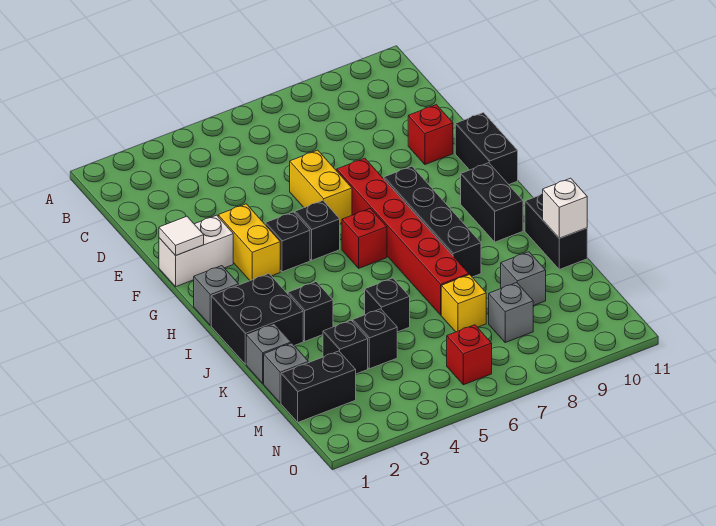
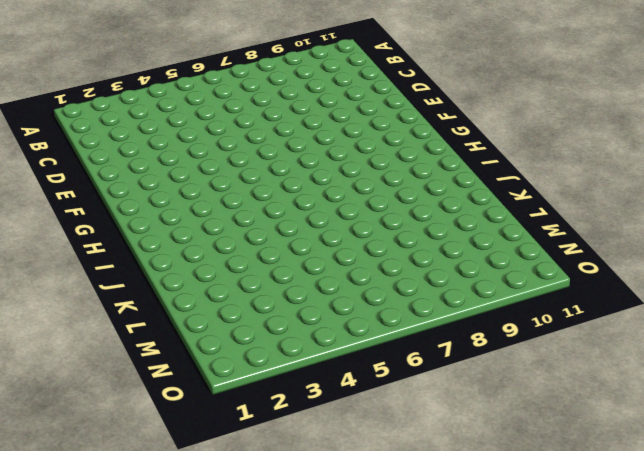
none -> yellow brick E6:F6 level 1
none -> red brick E10 level 1
none -> white brick F1:F2 level 1

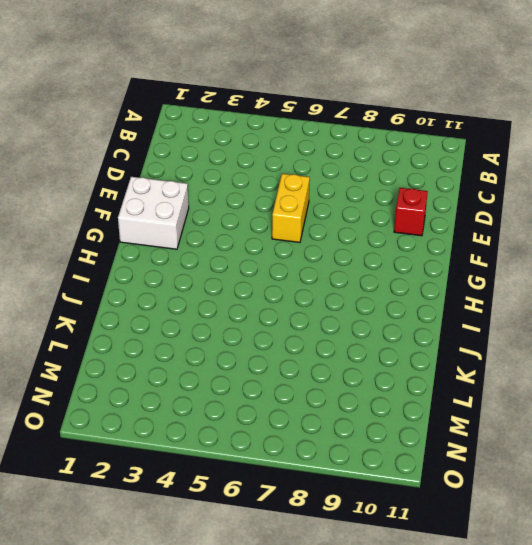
white brick F1:G2 level 1 -> white brick F1:F2 level 1
none -> yellow brick F3:G3 level 1
none -> red brick F7:K7 level 1
none -> black brick F11:G11 level 1

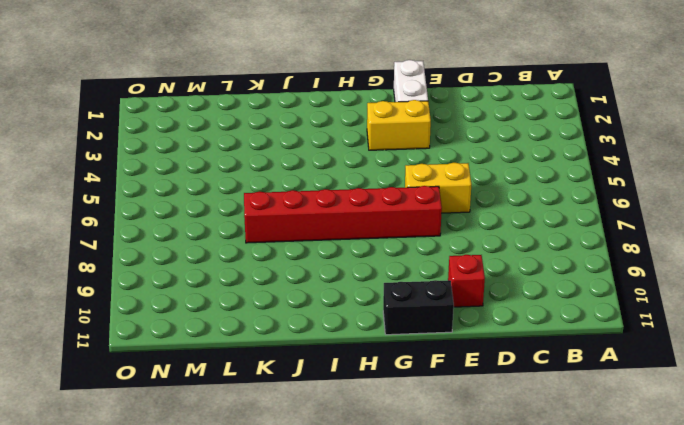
none -> black brick G4 level 1
none -> black brick G5 level 1
none -> black brick G8:J8 level 1

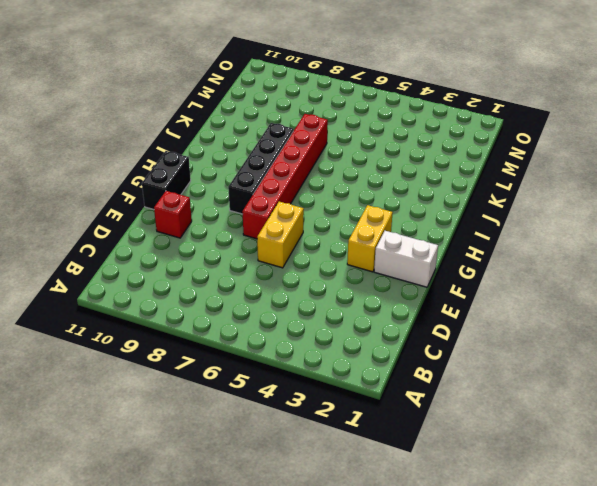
none -> black brick G4 level 1
none -> black brick G5 level 1
none -> grey brick H1 level 1

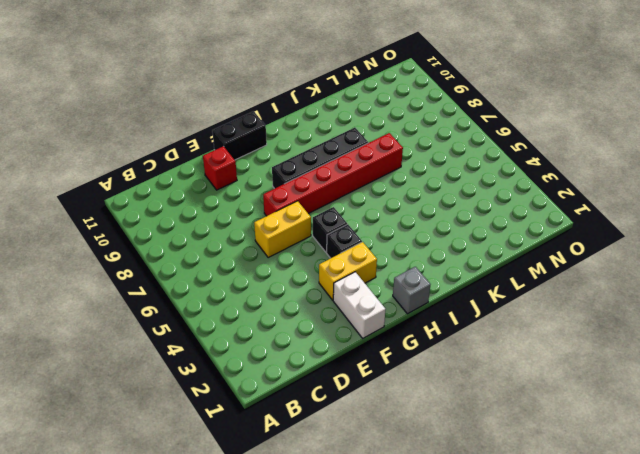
none -> red brick H6 level 1
none -> black brick H10:I10 level 1
none -> black brick I1:J2 level 1

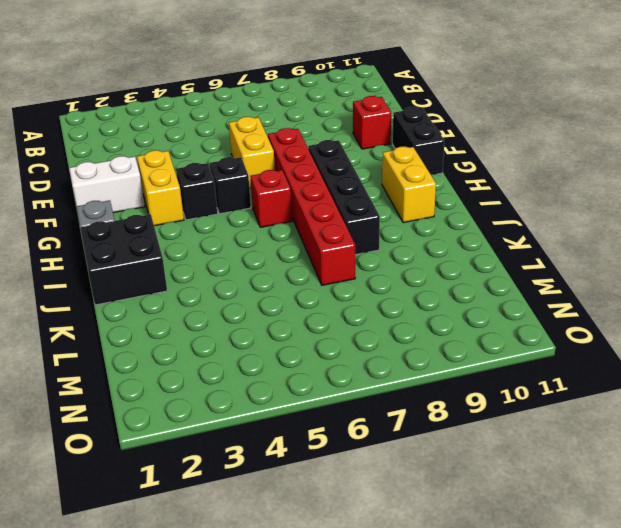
yellow brick H10:I10 level 1 -> black brick H10:I10 level 1
none -> black brick J3 level 1
none -> black brick J11:K11 level 1
none -> grey brick K1 level 1

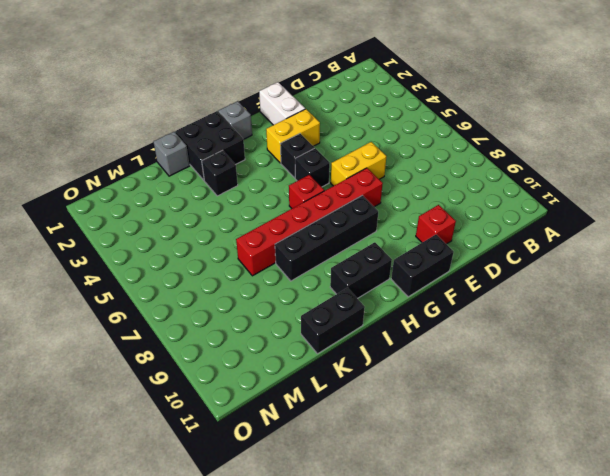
none -> black brick K5 level 1
none -> grey brick L1 level 1
none -> black brick L3 level 1

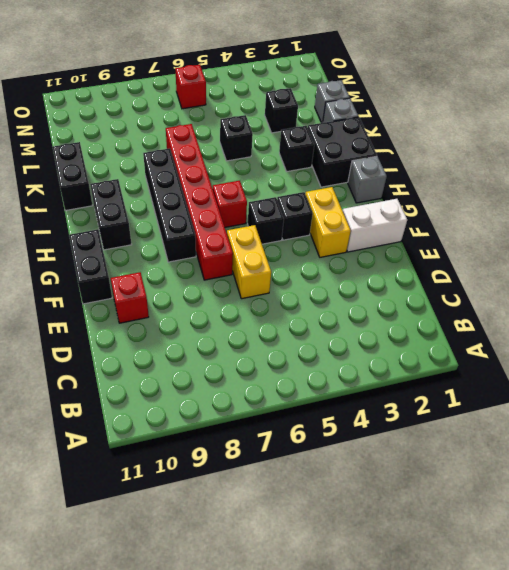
none -> black brick L4 level 1
none -> yellow brick L7 level 1
none -> grey brick L9 level 1

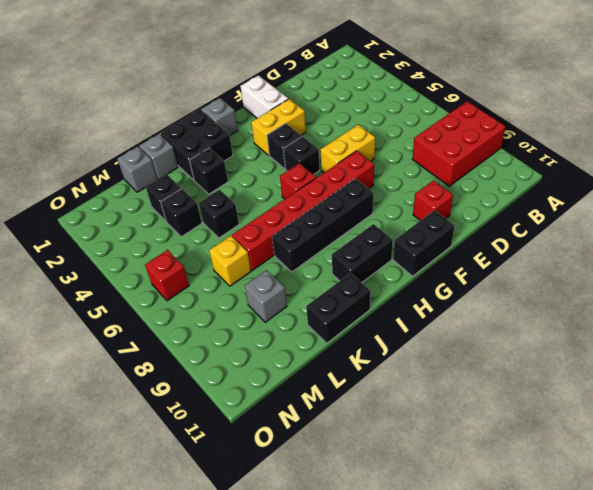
red brick A8:C9 level 1 -> none
none -> black brick M1:M2 level 1
none -> grey brick M8 level 1
none -> white tile F1 level 2

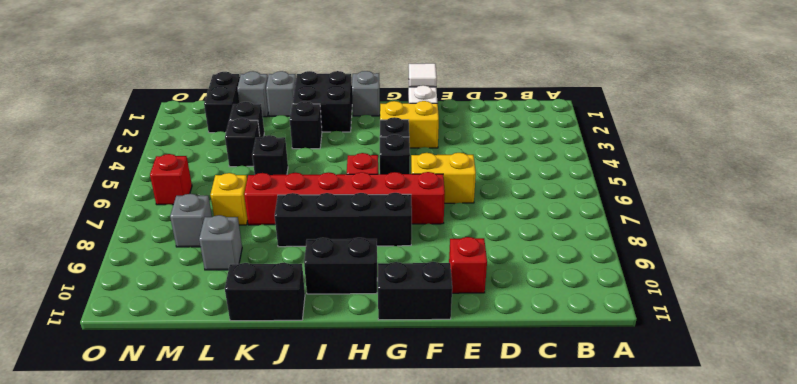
none -> white brick K11 level 2

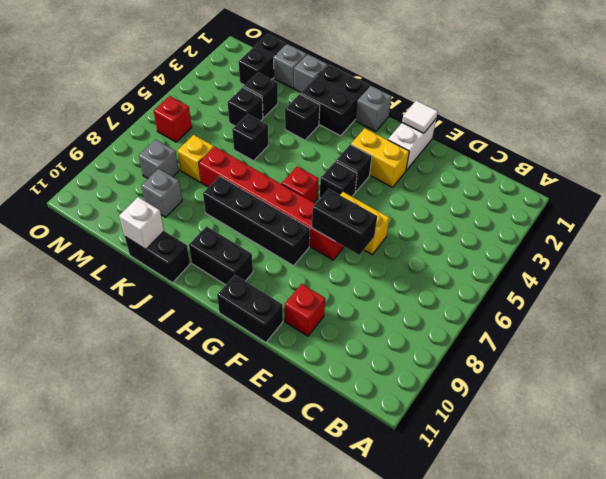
black brick E7:F7 level 2 -> none

